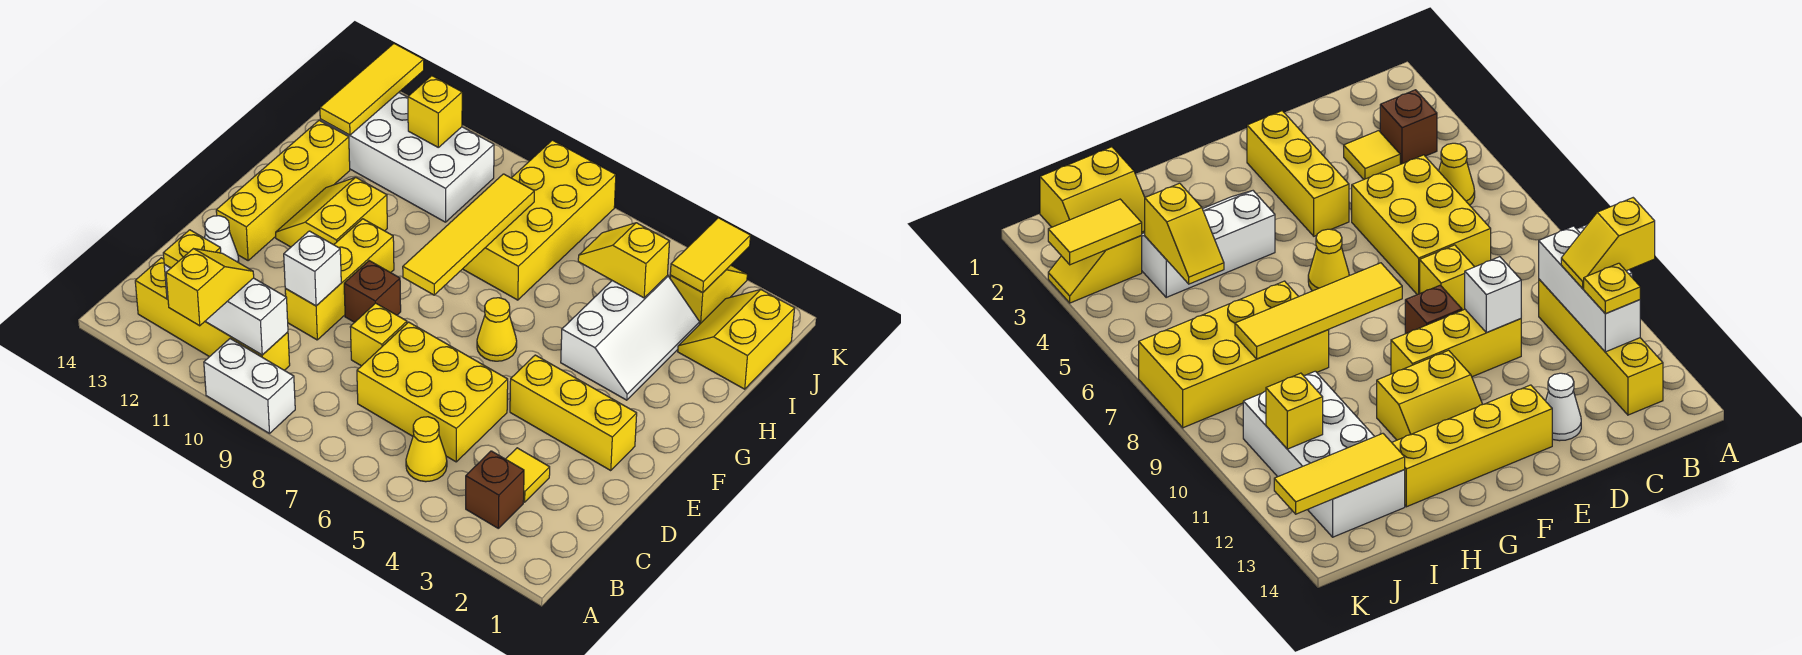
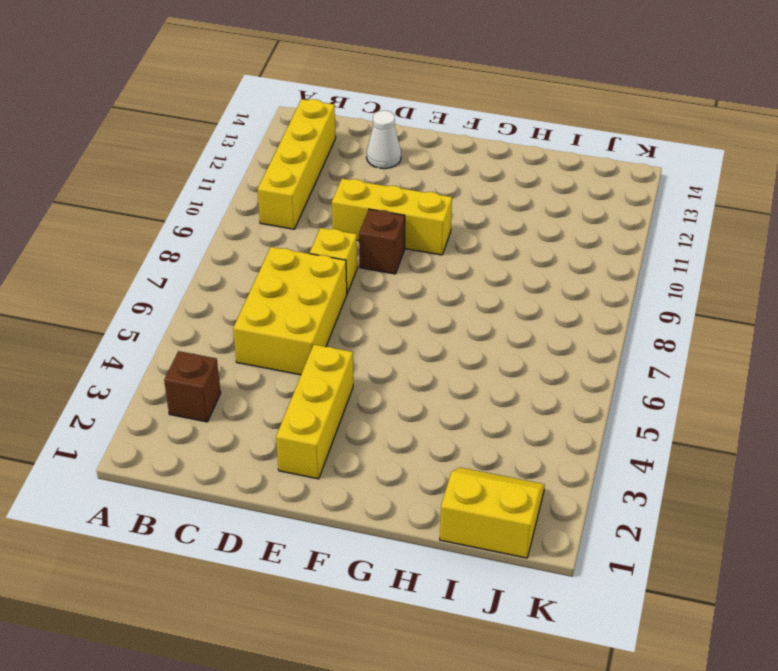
none -> white brick A9:A10 level 1
none -> yellow cone B5 level 1
none -> yellow tile C3 level 1

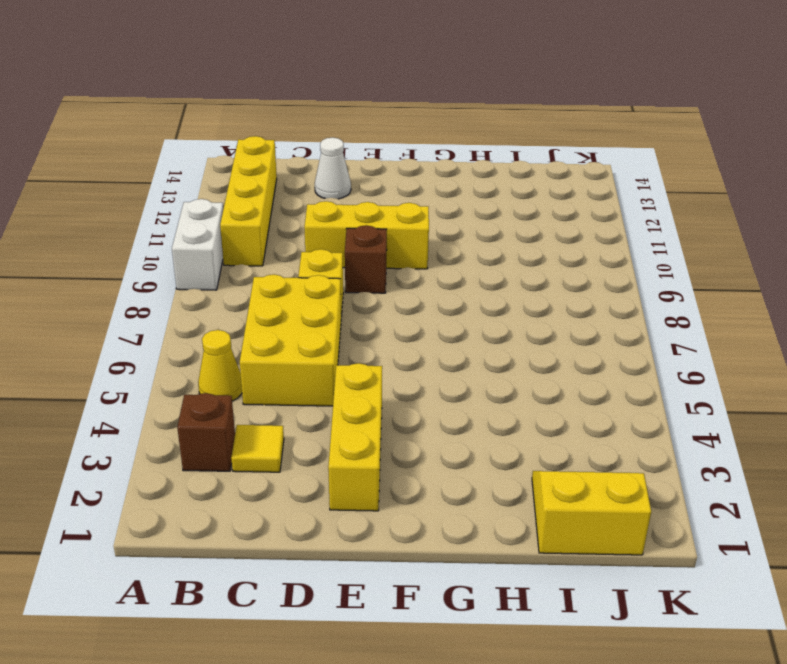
none -> yellow brick E13:H13 level 1
none -> yellow cone F6 level 1
none -> yellow slope F11:G12 level 1 top 11

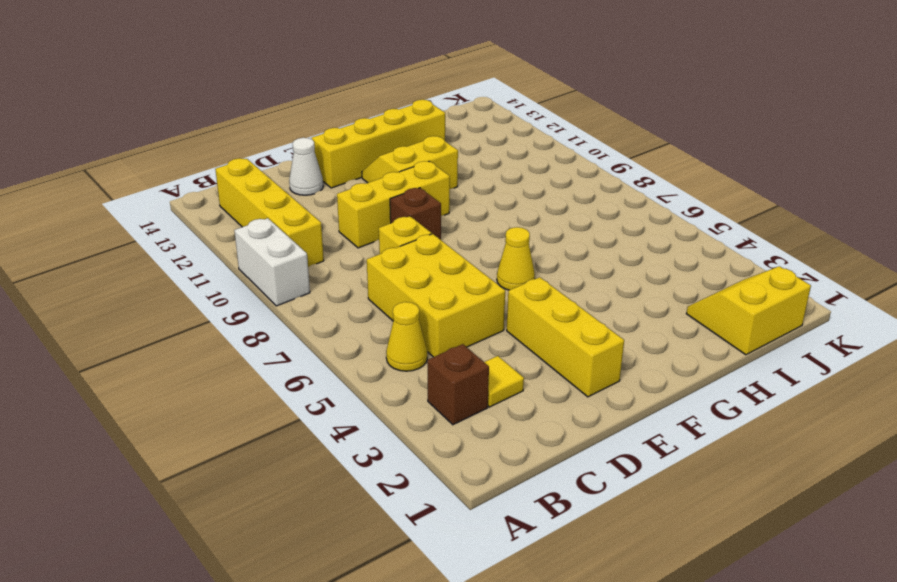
none -> white slope G3:I4 level 1 top 4
none -> yellow brick H7:K8 level 1
none -> white brick I10:J13 level 1

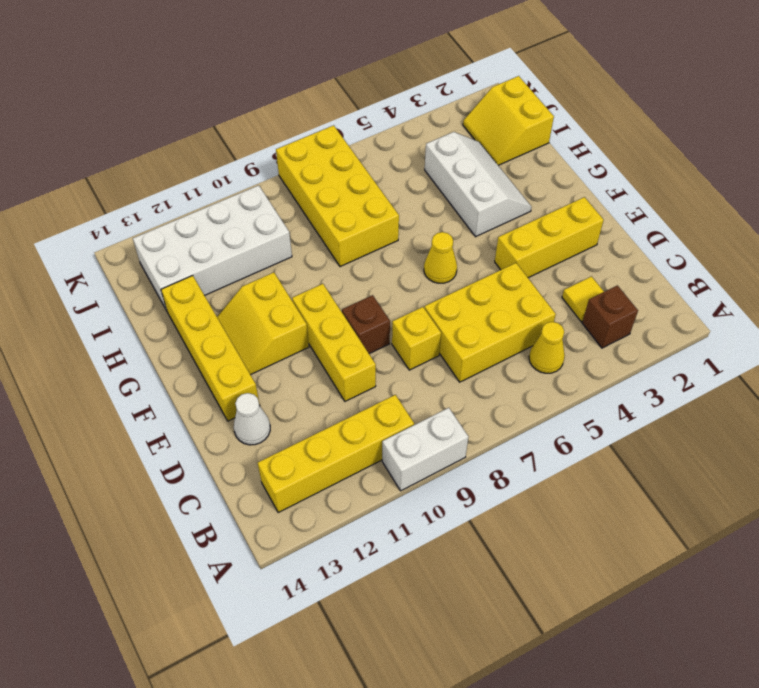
none -> yellow slope J3:K3 level 1 top J
none -> white brick B10:B12 level 2
none -> white brick D10 level 2

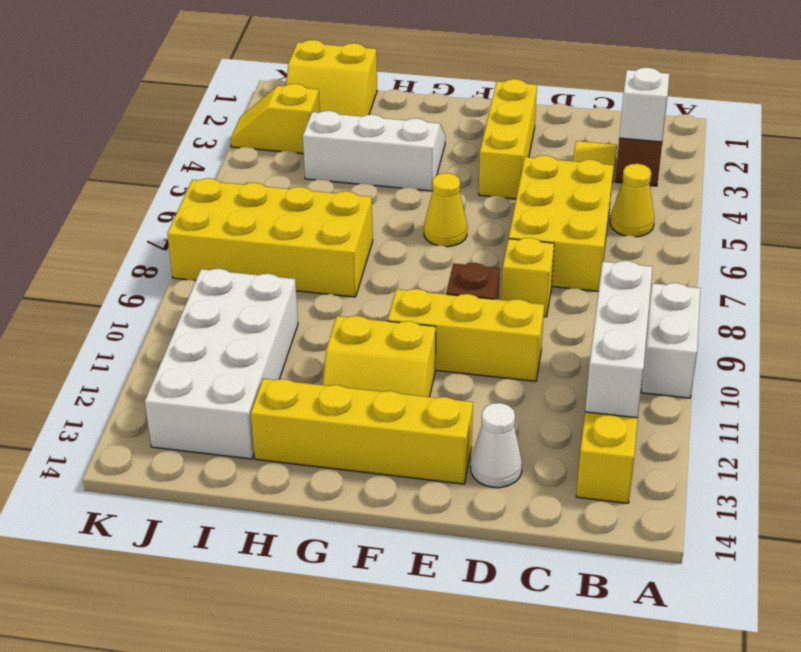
white brick B3 level 2 -> white brick D10 level 2
none -> yellow tile F8:I8 level 2
none -> yellow slope I4:I5 level 2 top 4
none -> yellow tile I13:K13 level 2

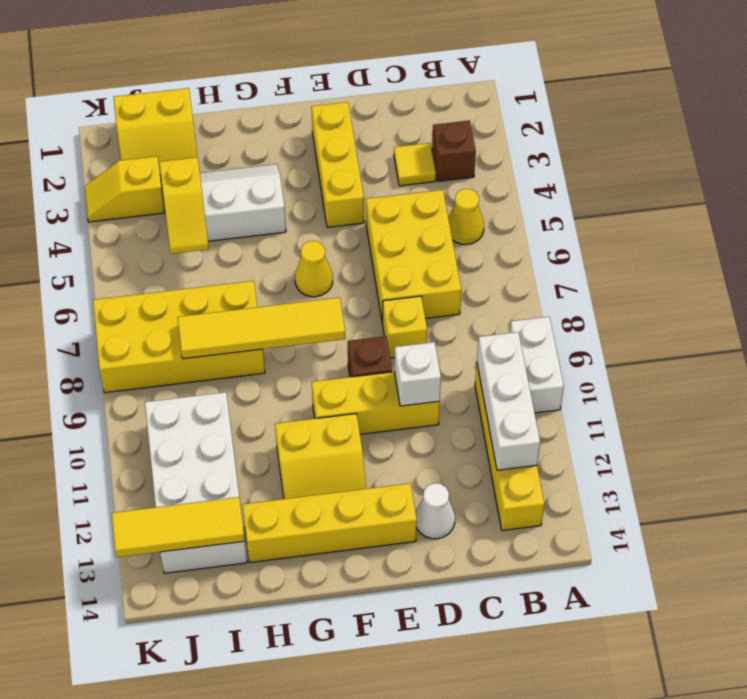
none -> yellow tile J3:K3 level 2
none -> yellow brick J11 level 2
none -> yellow slope A11:B11 level 3 top A

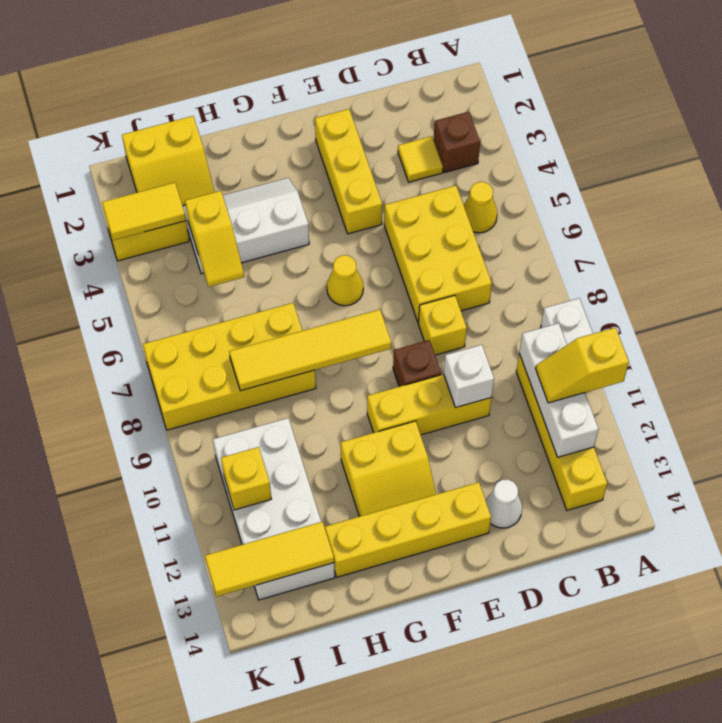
none -> yellow plate B12 level 3

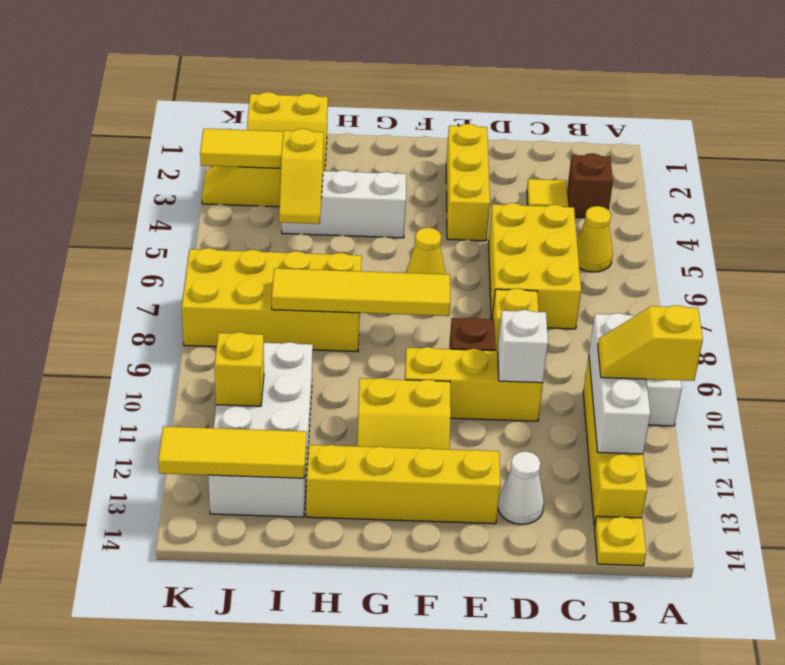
yellow plate B14 level 1 -> yellow plate B12 level 3

